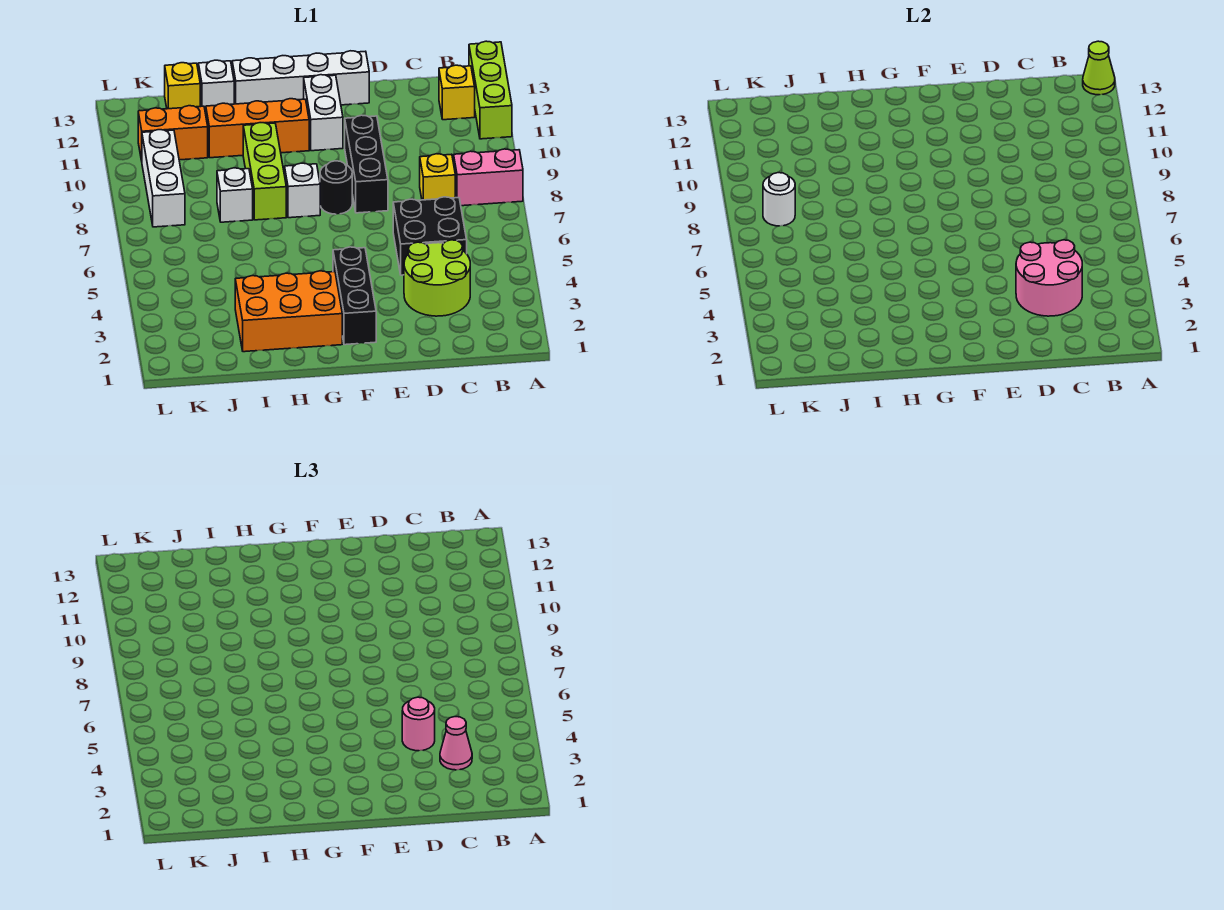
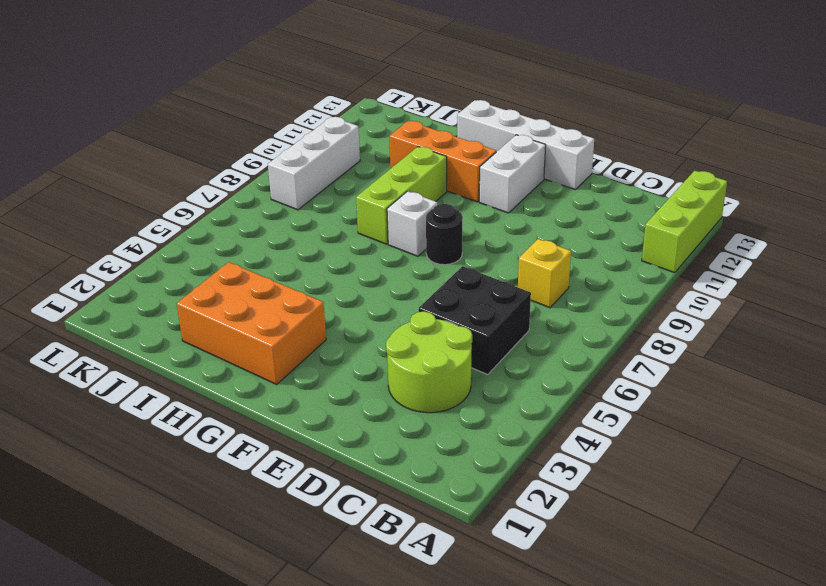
none -> pink brick A8:B8 level 1
none -> yellow brick B12 level 1
none -> black brick E8:E10 level 1

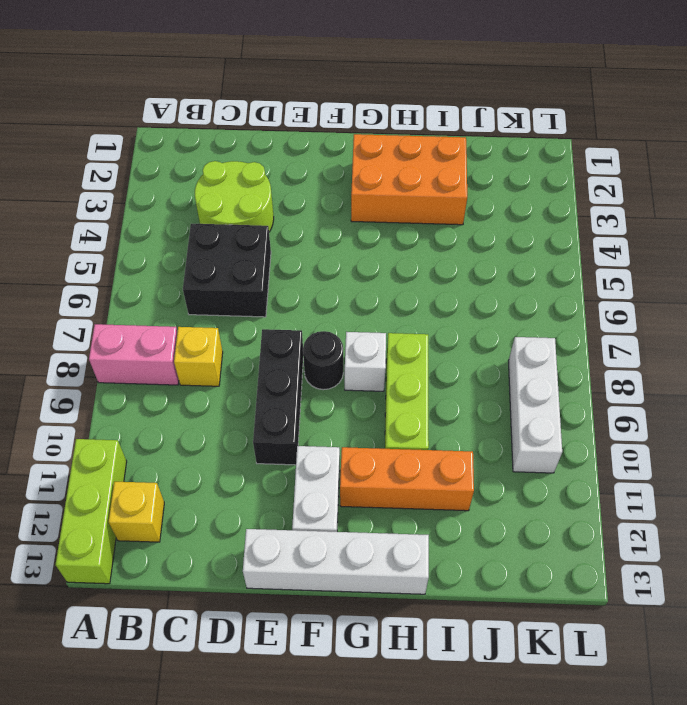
none -> black brick F2:F4 level 1
none -> white brick I8 level 1
none -> white brick I13 level 1

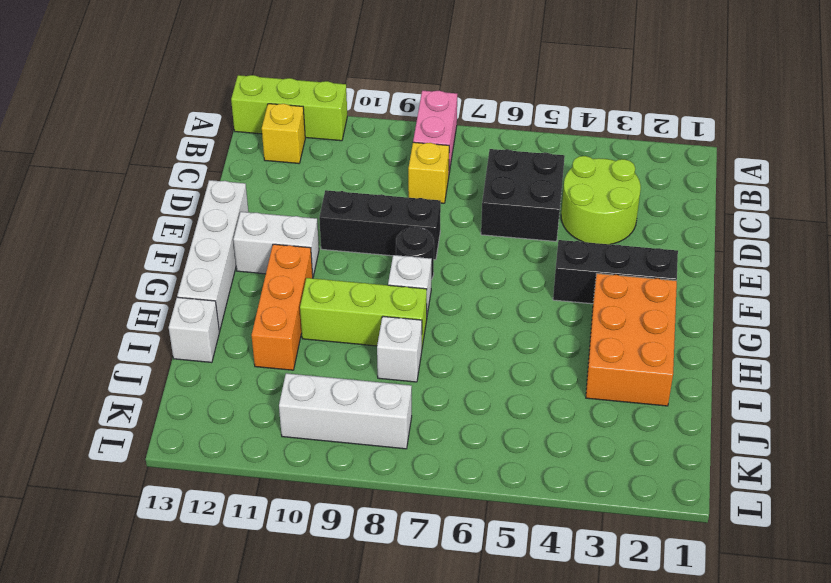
none -> orange brick J11:K11 level 1
none -> yellow brick J13 level 1
none -> lime cone A13 level 2

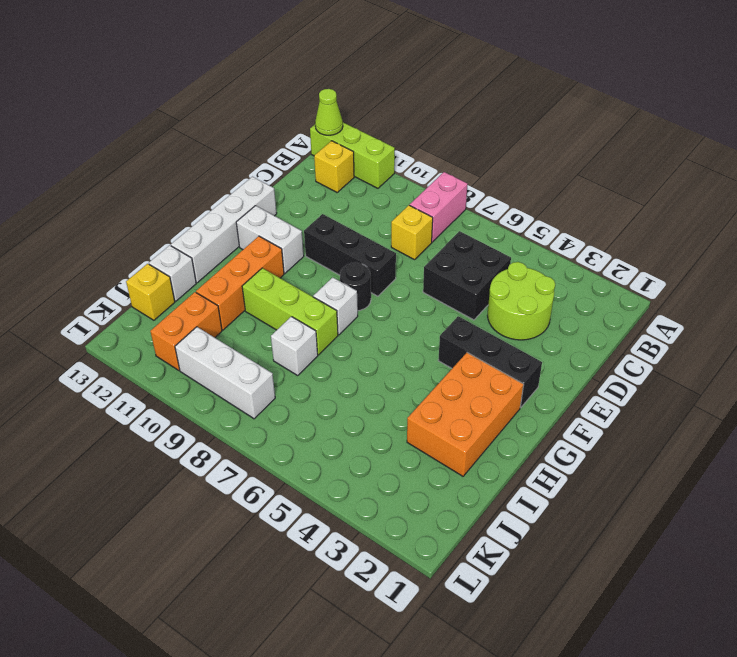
none -> pink round brick C3:D4 level 2
none -> white round brick K8 level 2
none -> pink cone C3 level 3

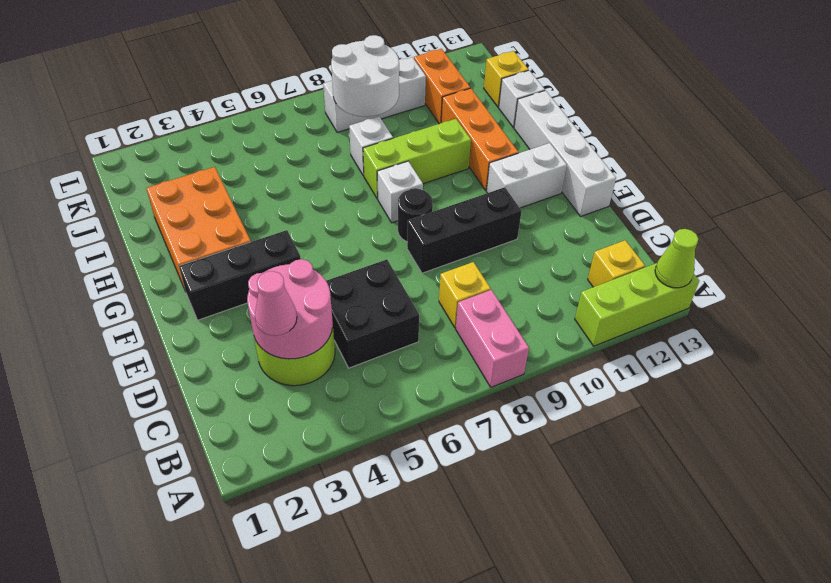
white round brick J8:K9 level 2 -> white round brick K8 level 2
none -> pink round brick D4 level 3

